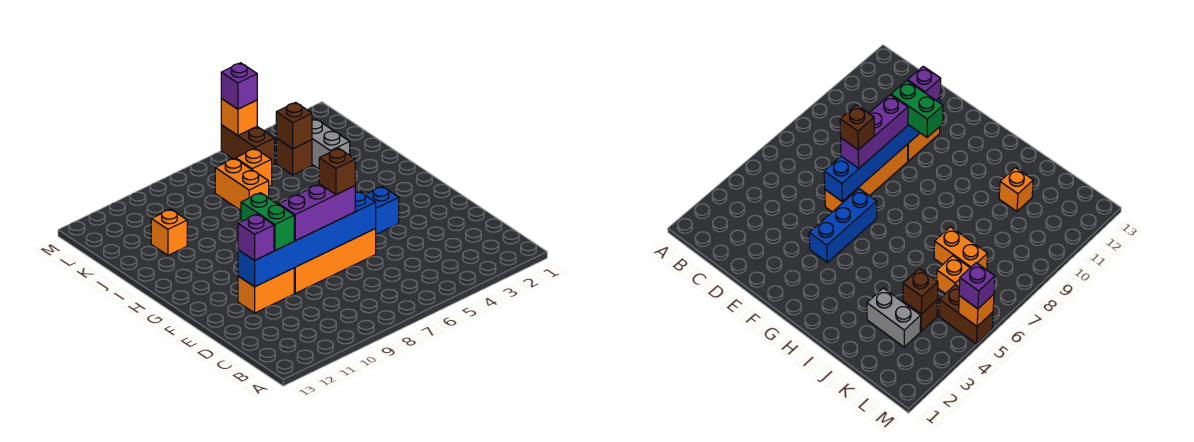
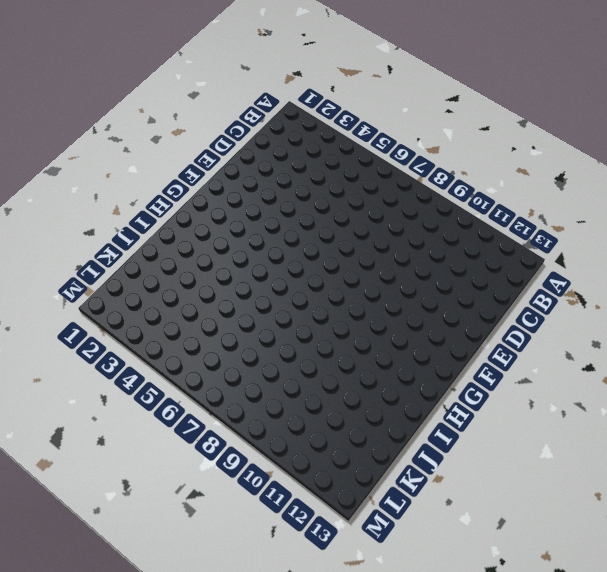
none -> orange brick E6:E9 level 1
none -> orange brick E10:E11 level 1
none -> blue brick F4:F6 level 1

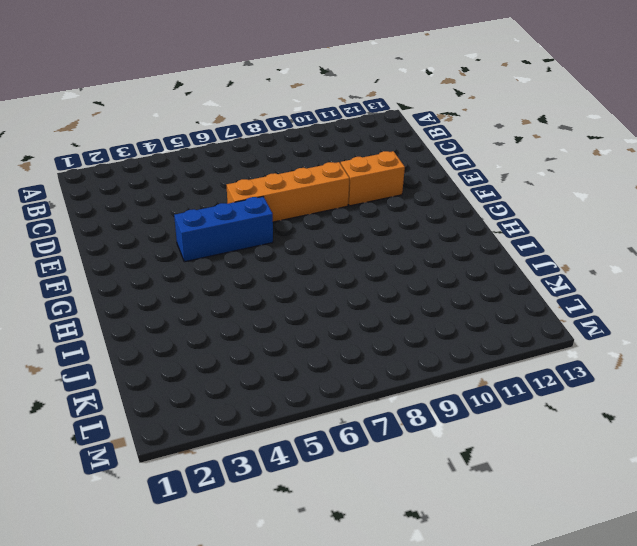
none -> grey brick J3:K3 level 1
none -> orange brick J7:K7 level 1
none -> orange brick J11 level 1

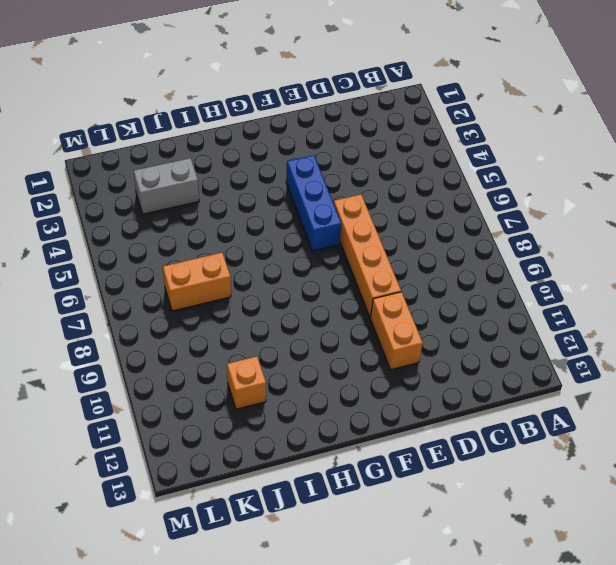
none -> brown brick K4 level 1
none -> orange brick K6 level 1
none -> brown brick L5:M5 level 1

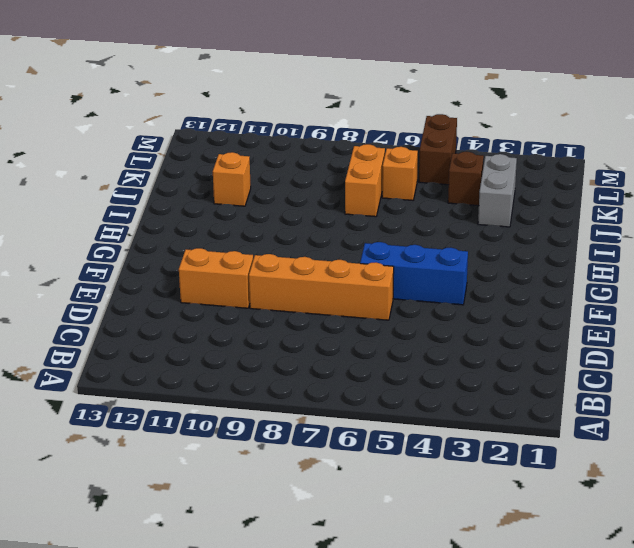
none -> blue brick E6:E11 level 2
none -> brown brick K4 level 2
none -> orange brick M5 level 2

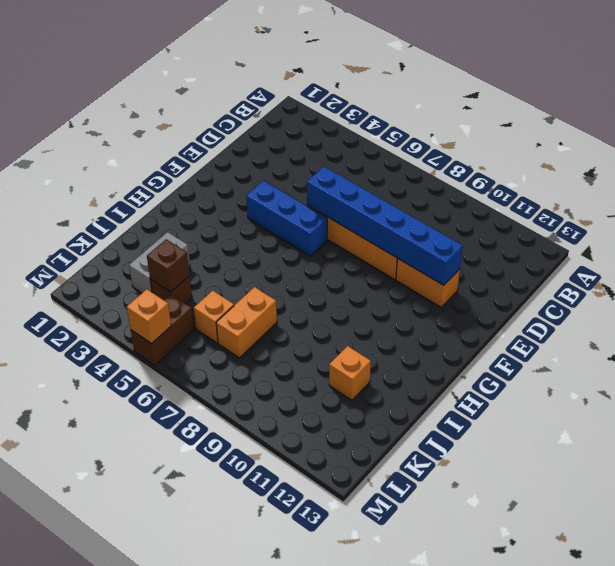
none -> purple brick E7:E9 level 3
none -> green brick E10:F10 level 3
none -> purple brick E11 level 3

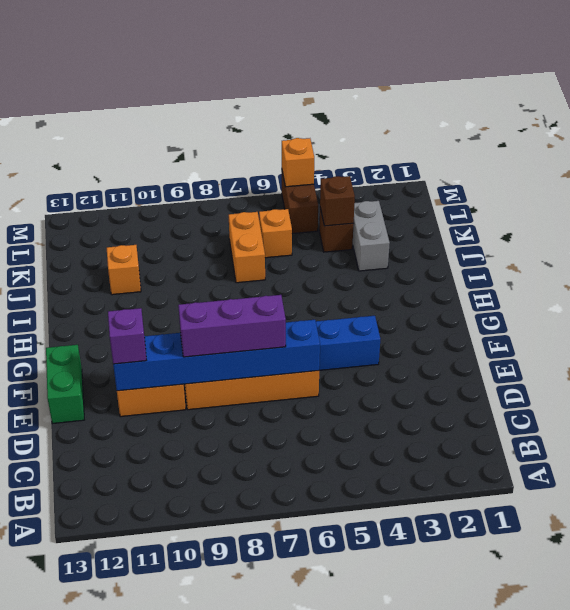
green brick E13:F13 level 1 -> green brick E10:F10 level 3
none -> purple brick M5 level 3
none -> brown brick E7 level 4

